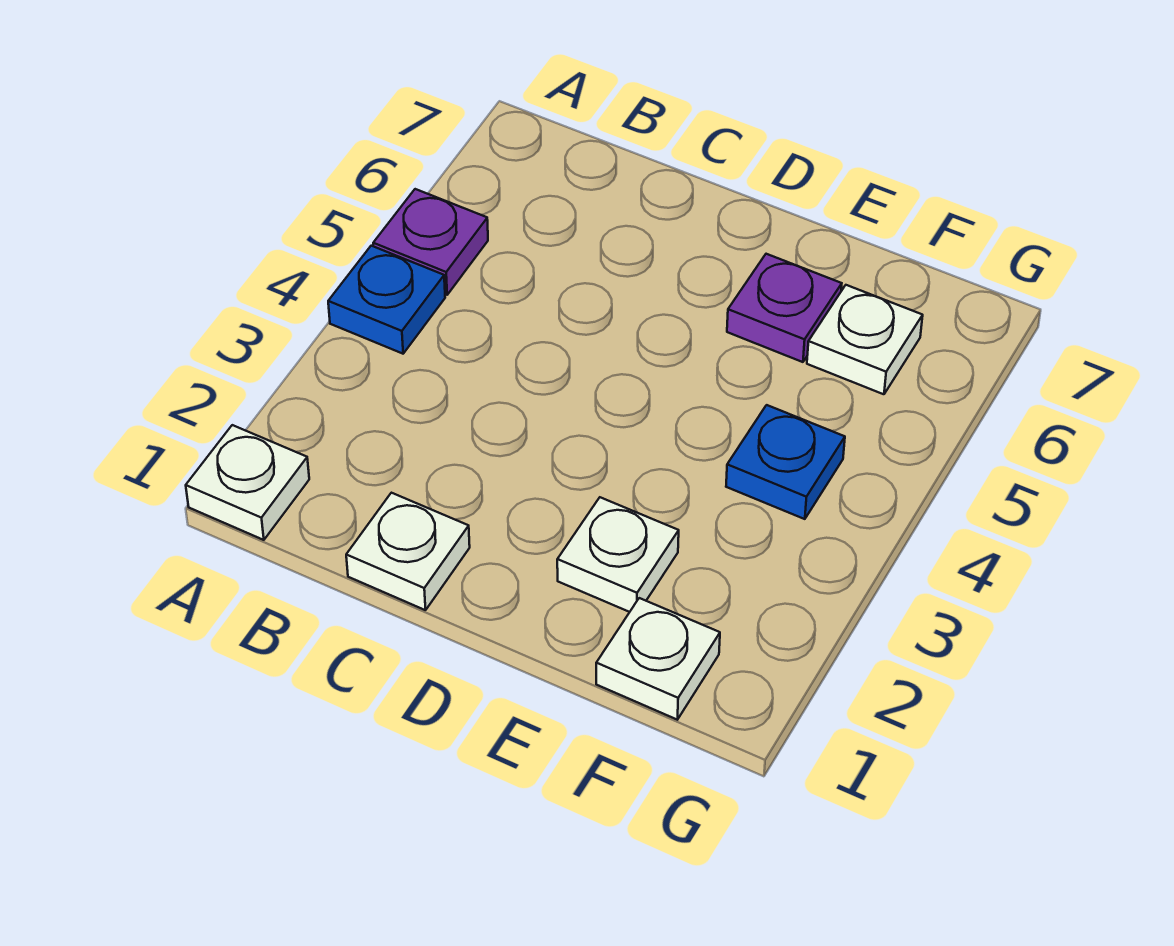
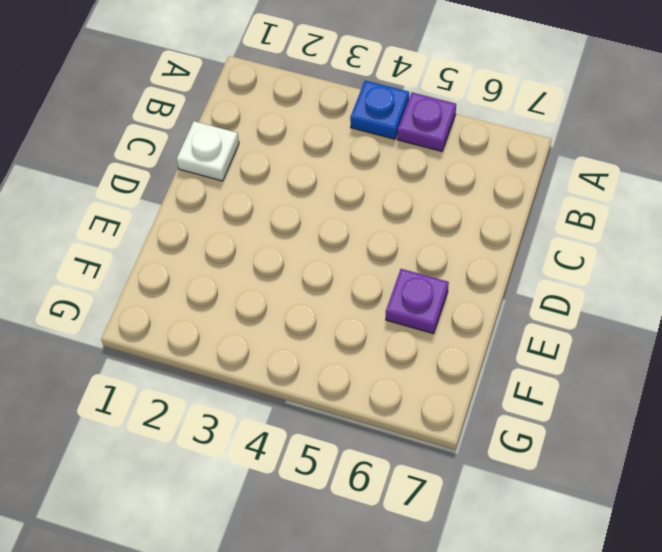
none -> white plate A1 level 1
none -> white plate E2 level 1

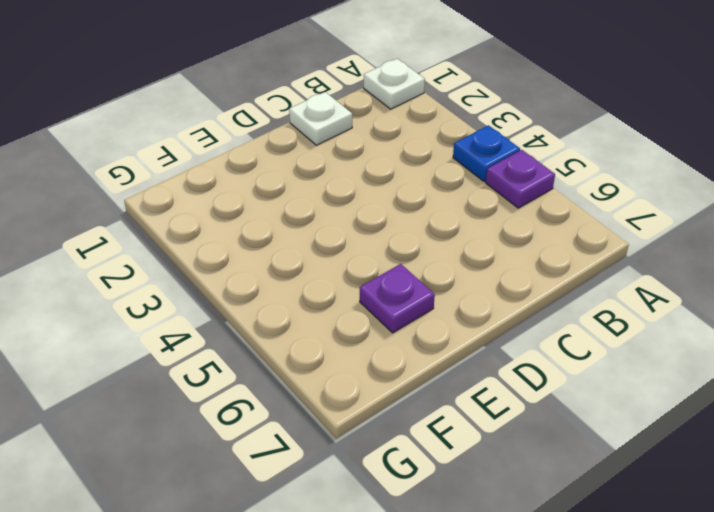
none -> white plate E2 level 1
none -> white plate F1 level 1

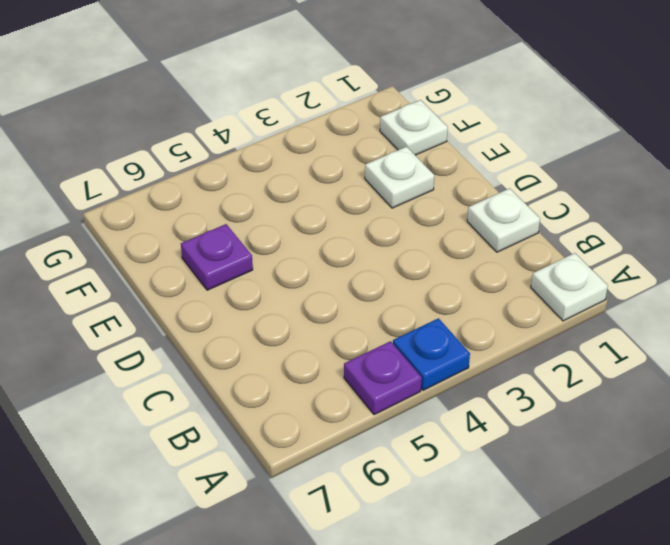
none -> blue plate F4 level 1
none -> white plate F6 level 1

